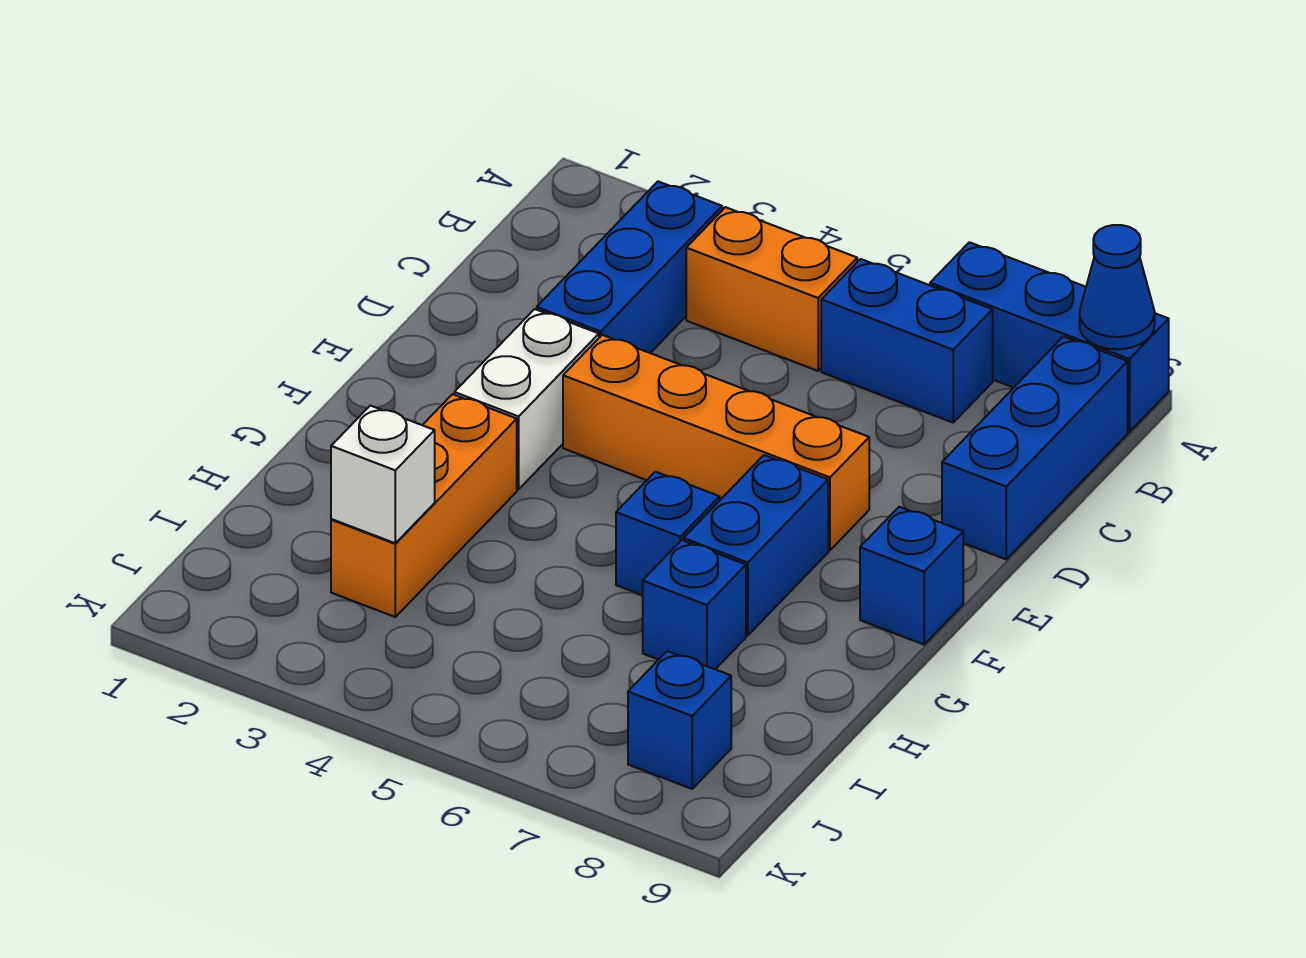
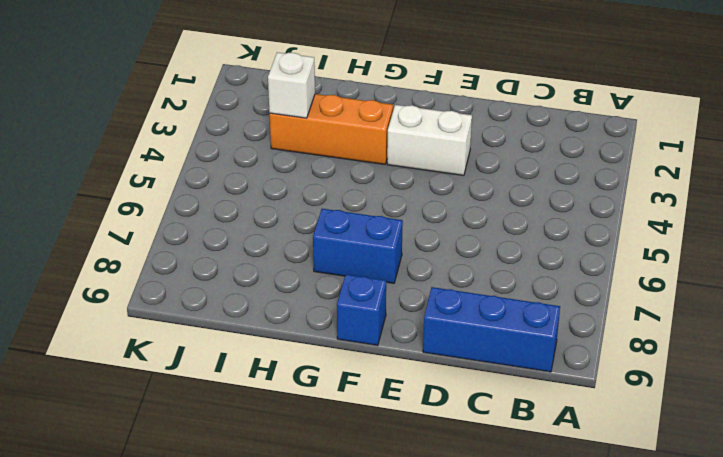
none -> blue brick A7:A9 level 1
none -> blue brick B3:D3 level 1
none -> orange brick B4:B5 level 1

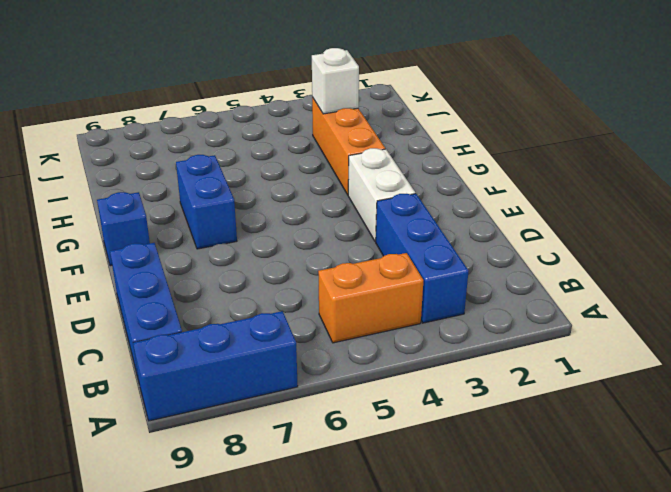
none -> blue brick B6:B7 level 1
none -> orange brick E4:E7 level 1
none -> blue brick G6 level 1

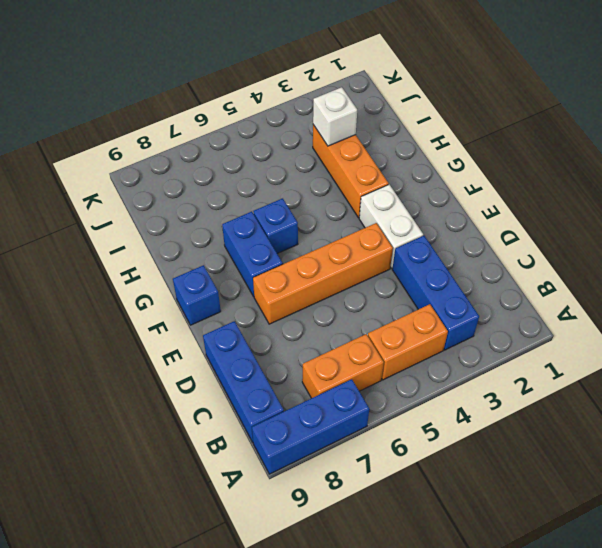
orange brick B6:B7 level 1 -> blue brick B6:B7 level 1
none -> blue brick H7 level 1
none -> blue brick J8 level 1
none -> blue cone A9 level 2

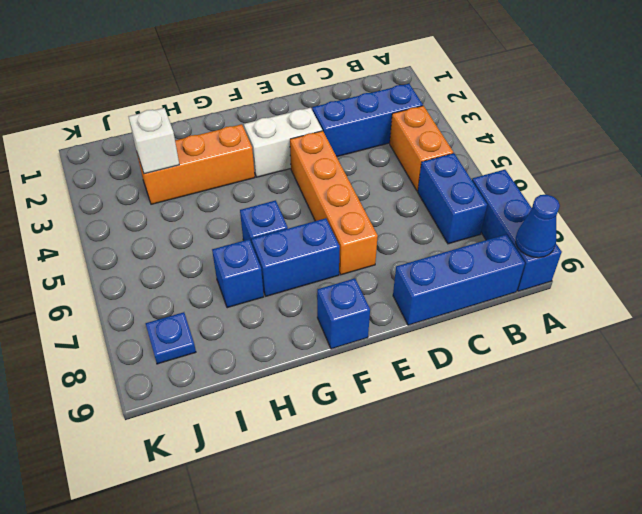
blue plate J8 level 1 -> blue brick J8 level 1

